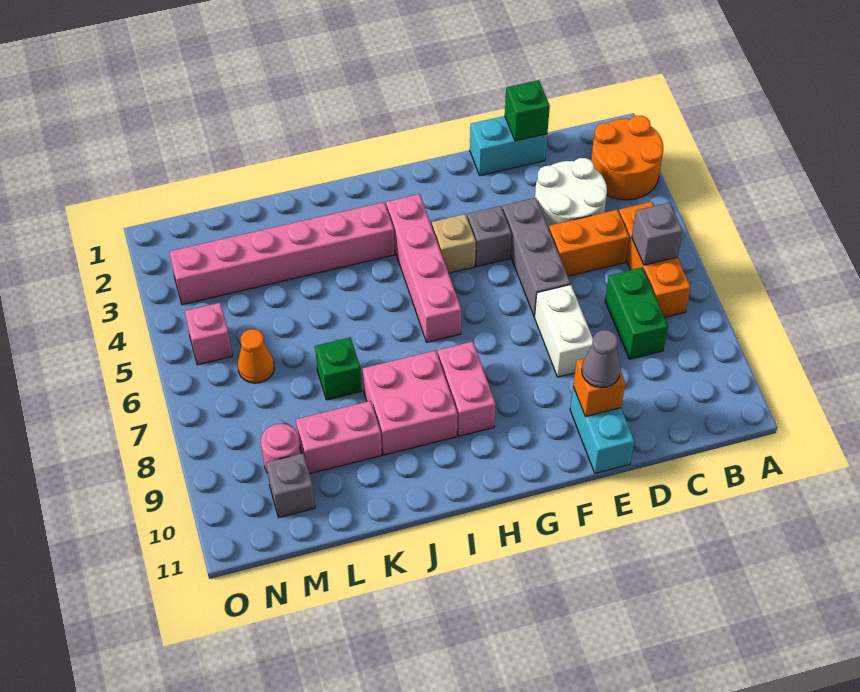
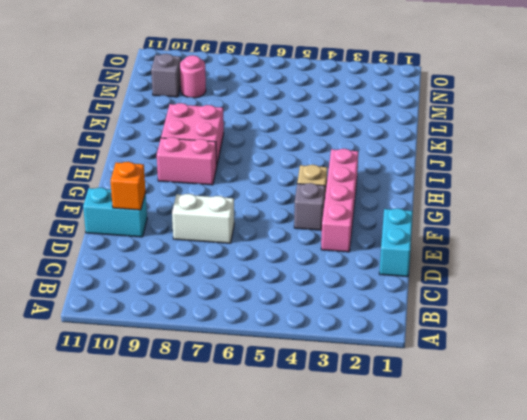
pink brick E3:H3 level 1 -> pink brick H3:H6 level 1
none -> orange round brick A2:B3 level 1
none -> orange brick B5:B7 level 1
none -> white round brick C3:D4 level 1

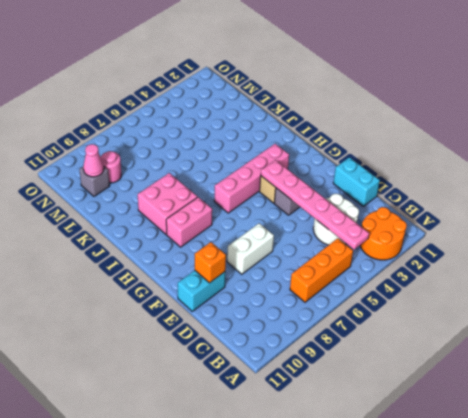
pink plate B4:G4 level 2 -> none
pink cone M10 level 2 -> none
none -> orange brick C5:D5 level 1
none -> green brick C7:C8 level 1
none -> grey brick E4:E6 level 1

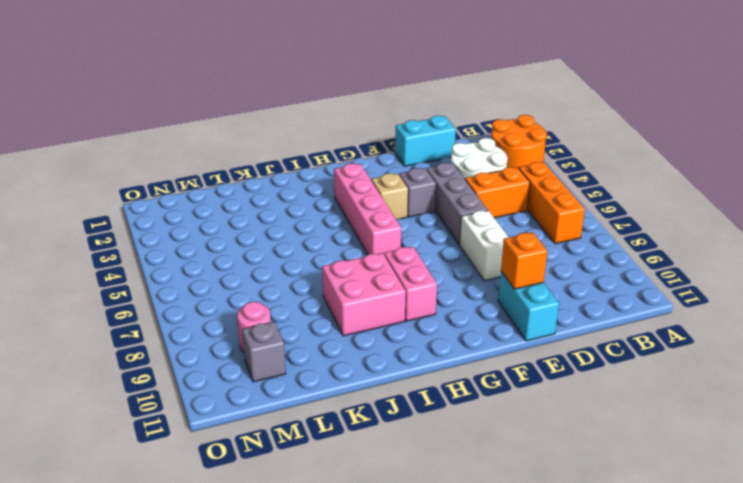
none -> green brick C7:C8 level 1
none -> pink brick I3:N3 level 1
none -> green brick K7 level 1

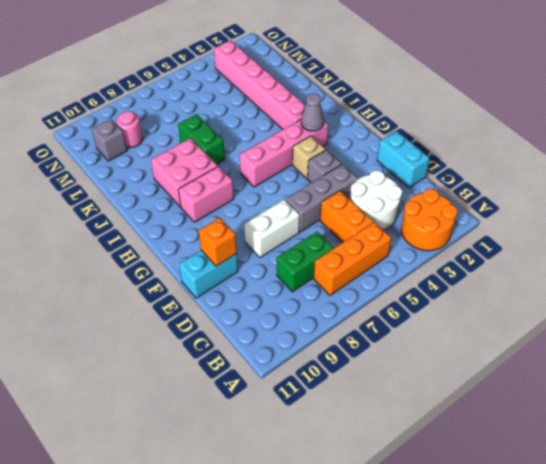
grey cone H3 level 2 -> grey cone E10 level 3
green brick J7:K7 level 1 -> green brick K7 level 1
none -> pink brick K9:L9 level 1
none -> orange cone M6 level 1
none -> pink brick N5 level 1

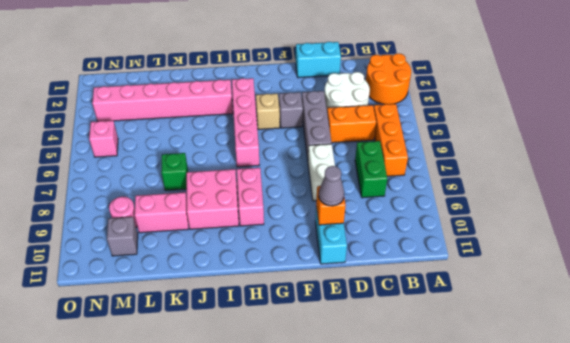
none -> orange cone M6 level 1
none -> grey brick B6 level 2
none -> green brick D1 level 2

